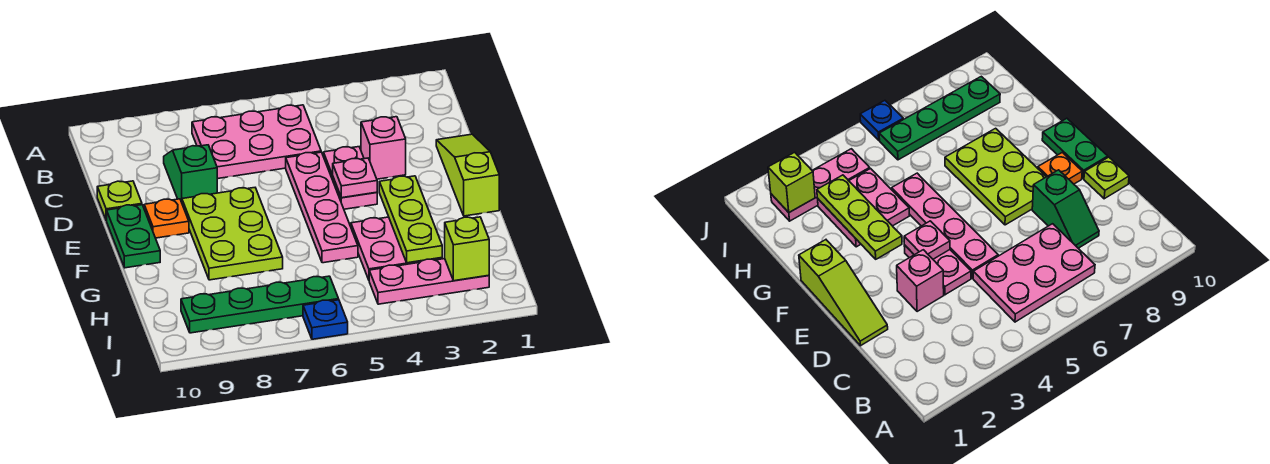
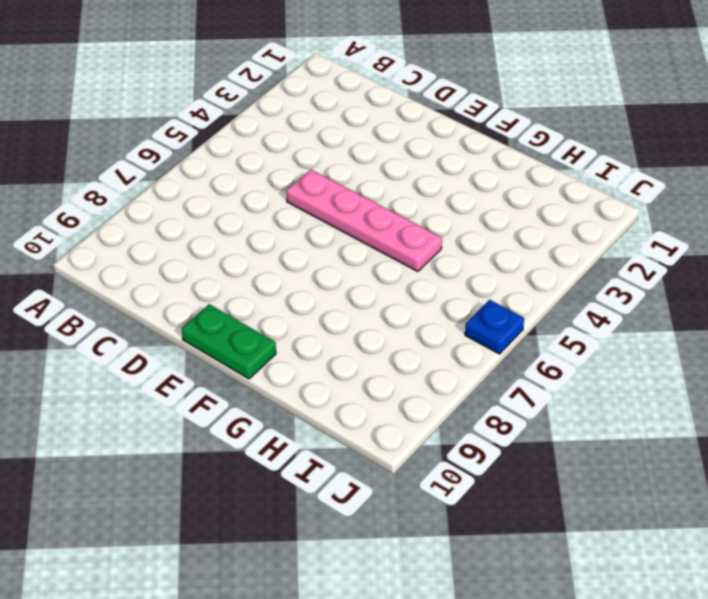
none -> pink plate B5:C7 level 1
none -> green slope C8:D8 level 1 top D
none -> lime slope D1:F1 level 1 top F

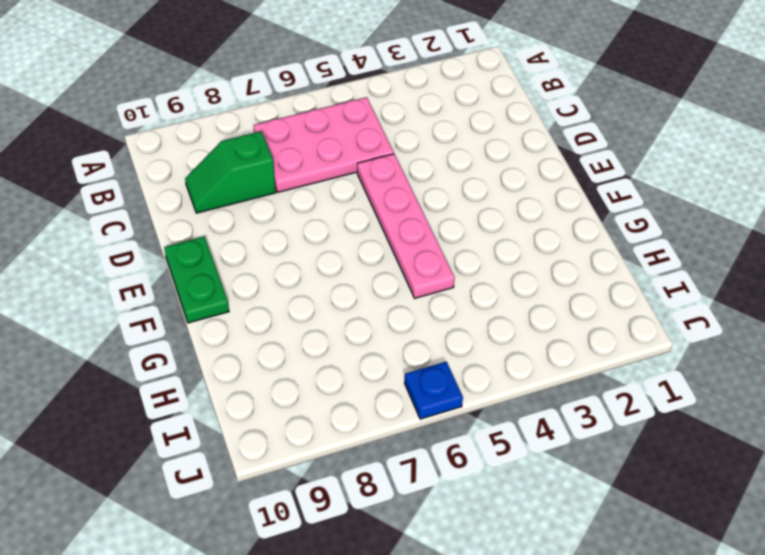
green slope C8:C9 level 1 top 8 -> green slope C8:D8 level 1 top D
none -> lime slope D1:F1 level 1 top F
none -> pink brick D3 level 1
none -> pink plate D4:E4 level 1

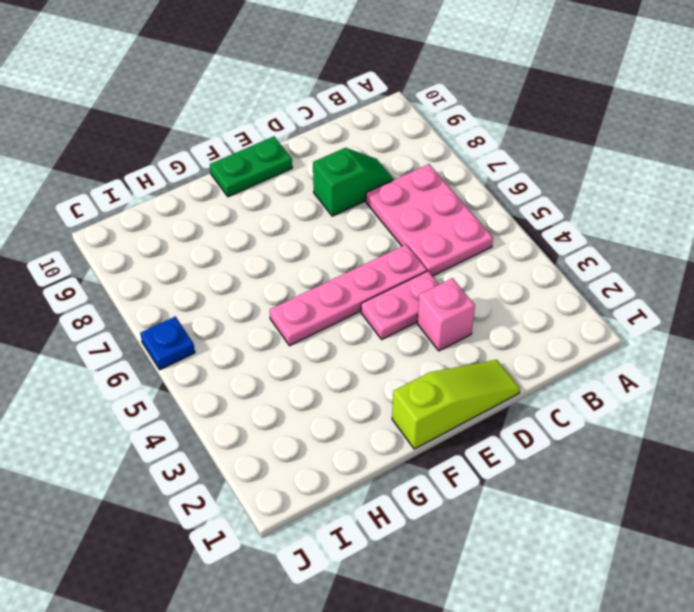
none -> lime plate D10 level 1
none -> lime plate E7:G8 level 1
none -> orange plate E9 level 1

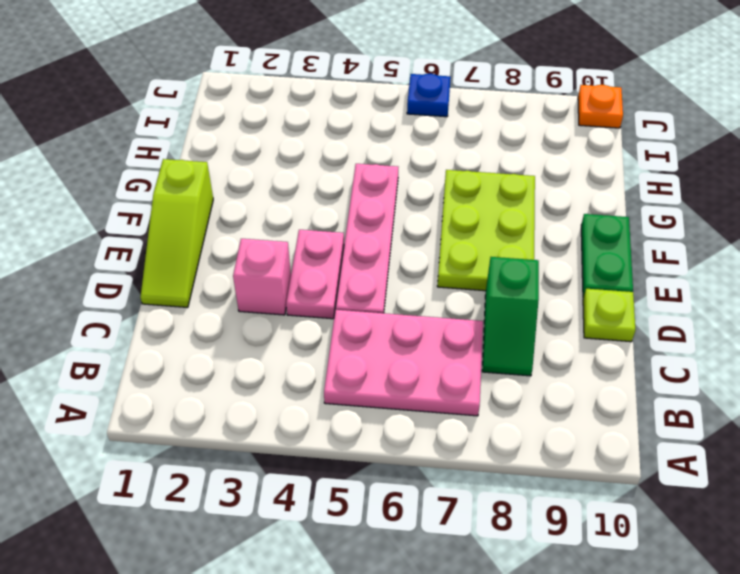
orange plate J10 level 1 -> orange plate E9 level 1
none -> pink plate G3:H4 level 1
none -> pink plate I2:I4 level 1
none -> green plate I6:I9 level 1

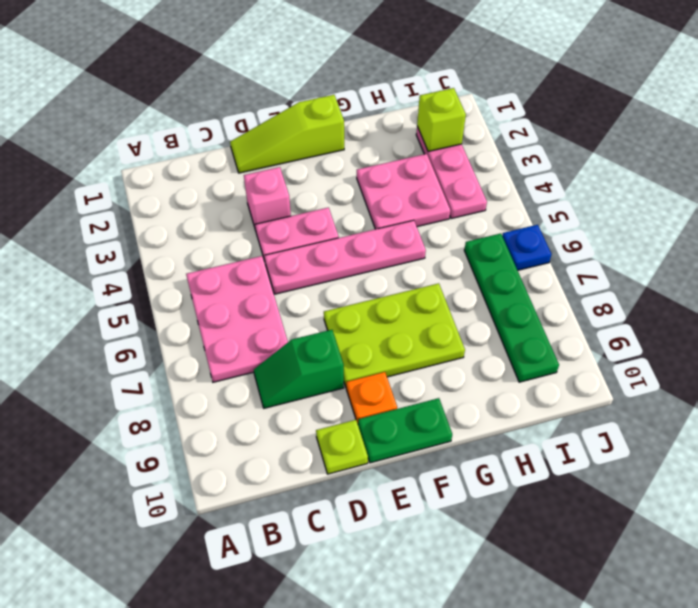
none -> pink plate E4 level 2
none -> lime plate F3:H3 level 2

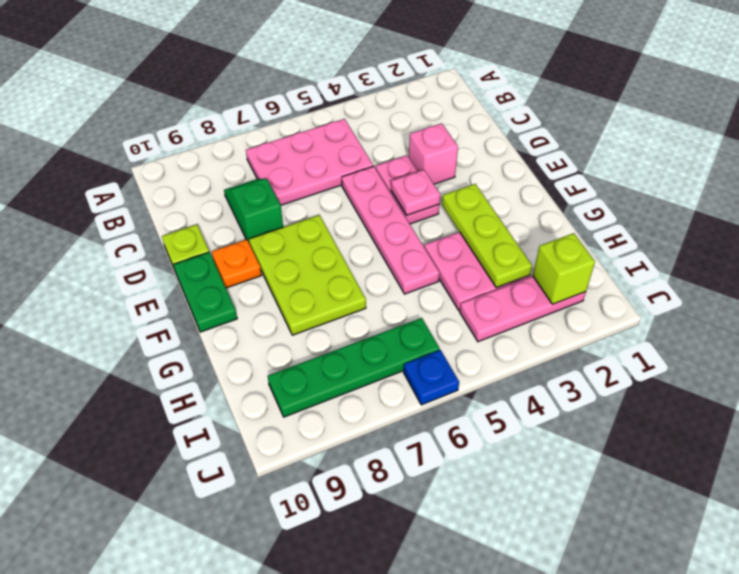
none -> lime slope D1:F1 level 1 top F

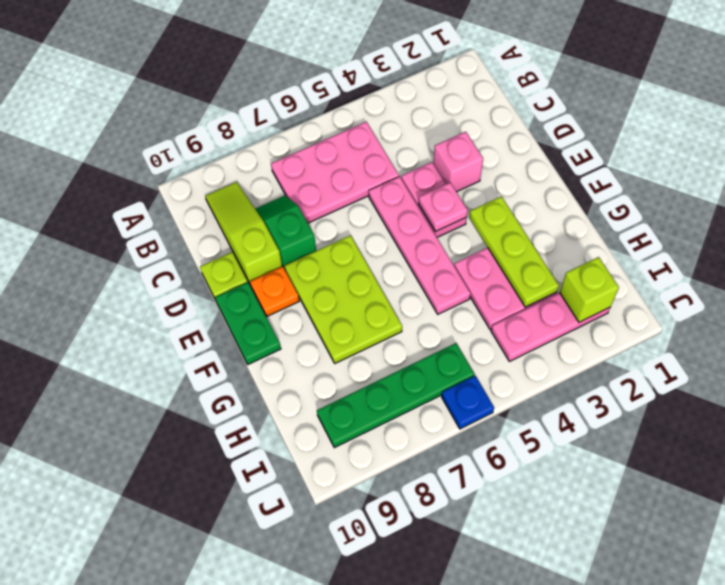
lime slope B9:D9 level 1 top D -> lime slope D1:F1 level 1 top F

